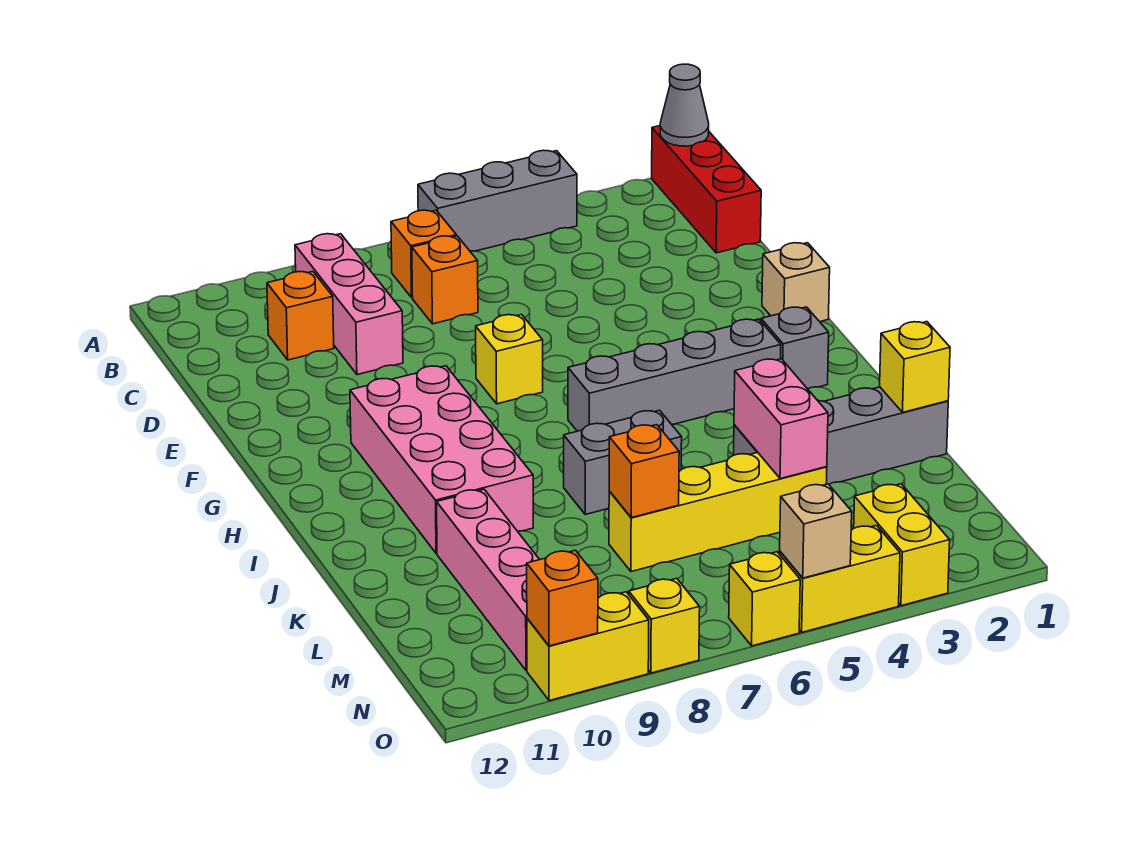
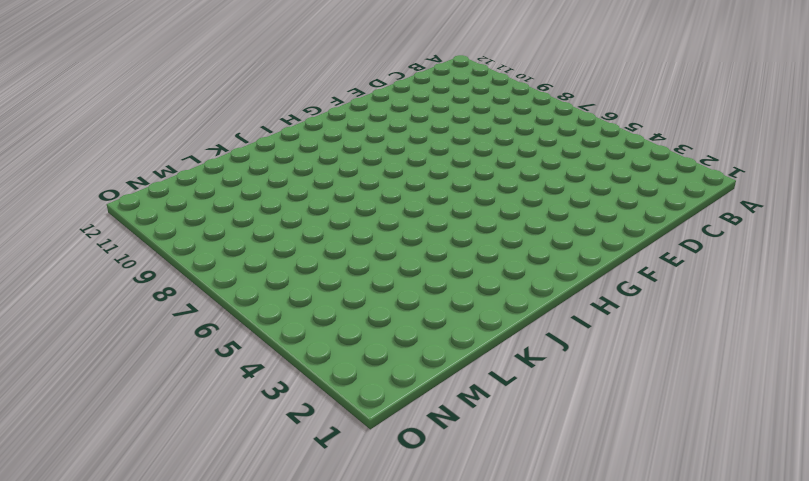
none -> red brick A1:C1 level 1
none -> grey brick A4:A6 level 1
none -> orange brick B7 level 1

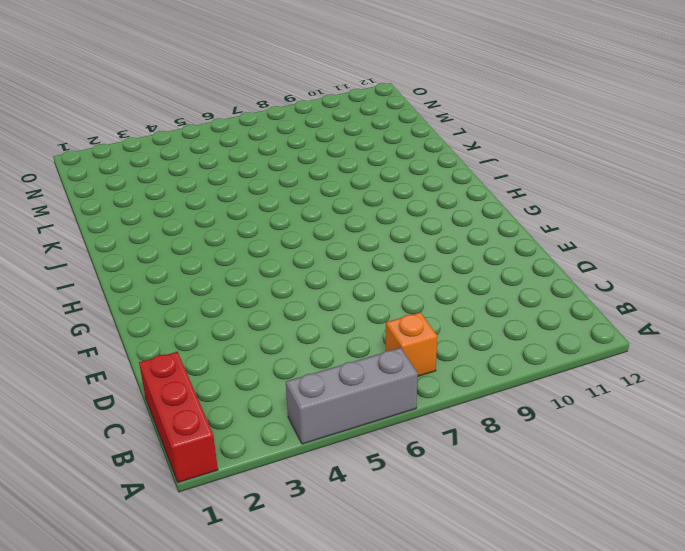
none -> pink brick B9:D9 level 1
none -> orange brick C7 level 1
none -> orange brick C10 level 1

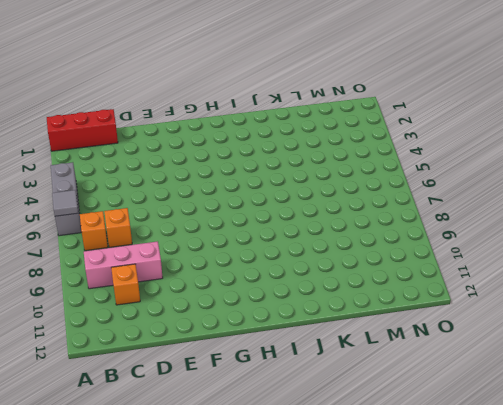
grey tile A6 level 2 -> none
none -> tan brick F1 level 1
none -> yellow brick F7 level 1
none -> pink brick G9:J10 level 1

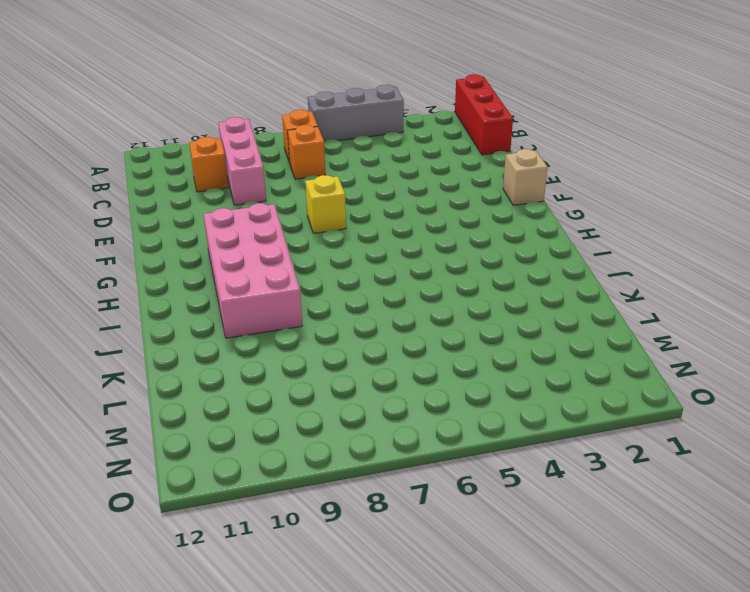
none -> grey brick H2 level 1
none -> grey brick H3:H6 level 1
none -> grey brick J6:J7 level 1

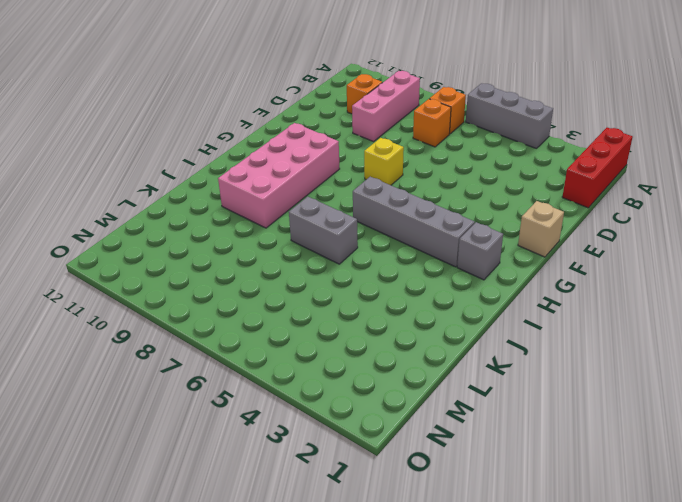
none -> grey brick K1:K4 level 1
none -> pink brick K10:N10 level 1
none -> yellow brick L4:L7 level 1

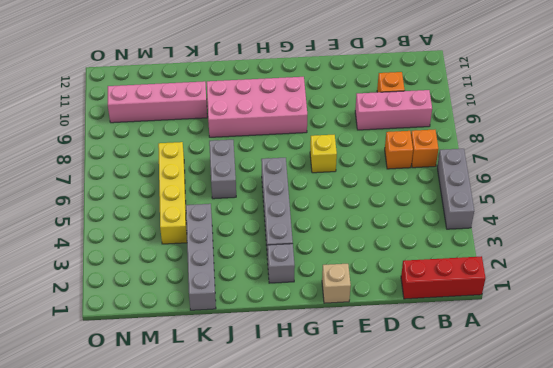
none -> yellow brick N3:O3 level 1
none -> yellow brick O4:O5 level 1
none -> yellow brick O6 level 1

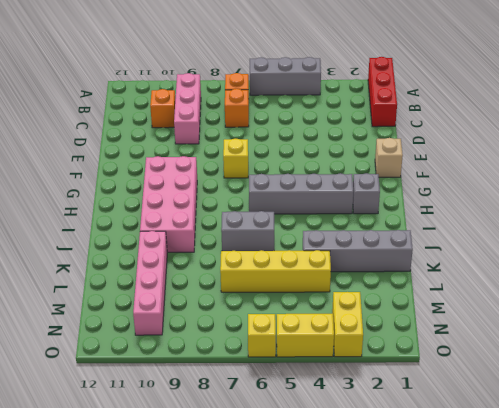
none -> yellow brick O8 level 1
none -> yellow brick O9:O10 level 1
none -> grey cone A1 level 2

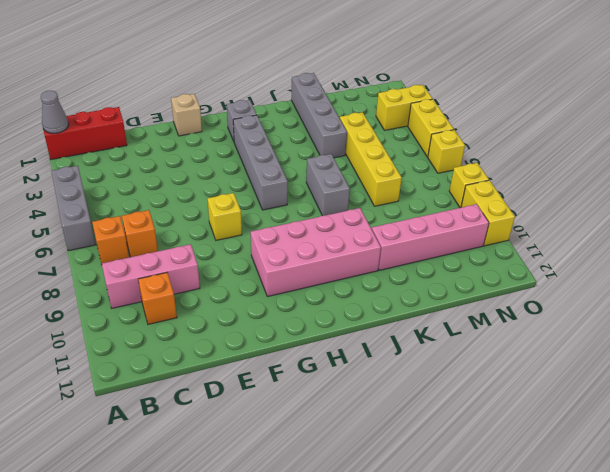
none -> yellow brick K1 level 2
none -> pink brick K4:L4 level 2
none -> orange brick L7 level 2

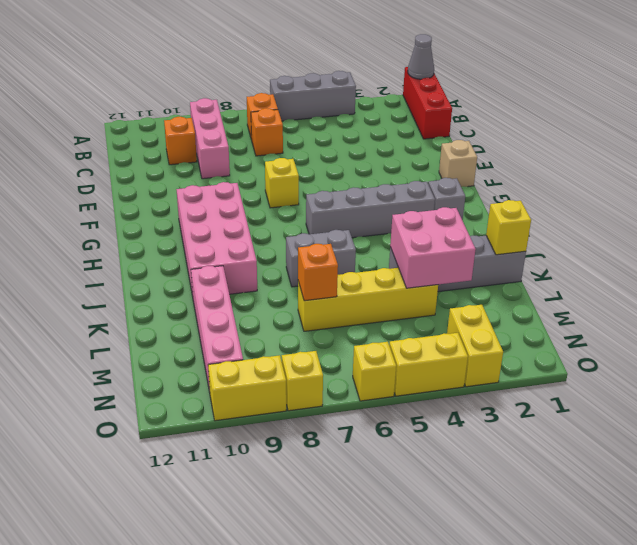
pink brick K3:L4 level 2 -> pink brick K4:L4 level 2
none -> tan brick O5 level 2
none -> orange brick O10 level 2

